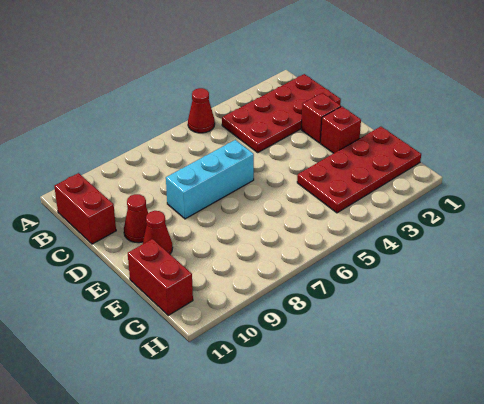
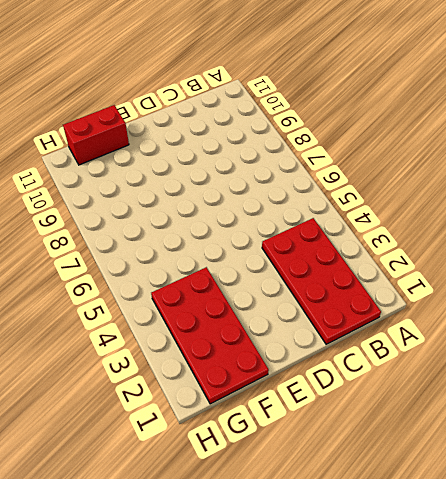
none -> red cone A5 level 1
none -> red brick B11:C11 level 1

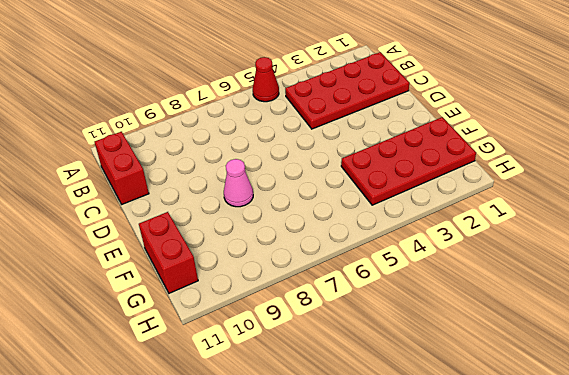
pink cone E8 level 1 -> none
none -> red brick D2 level 1
none -> cyan brick D6:D8 level 1

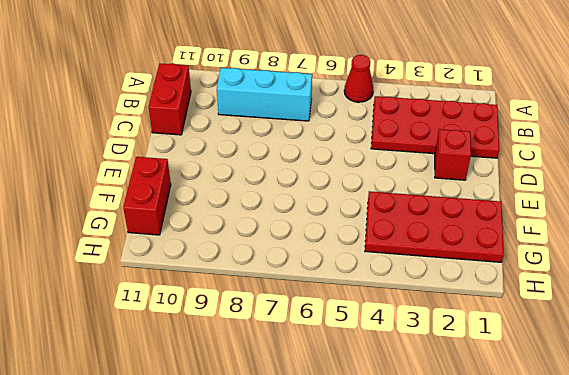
cyan brick B7:B9 level 1 -> cyan brick D6:D8 level 1
none -> red cone D10 level 1
none -> red brick E2 level 1

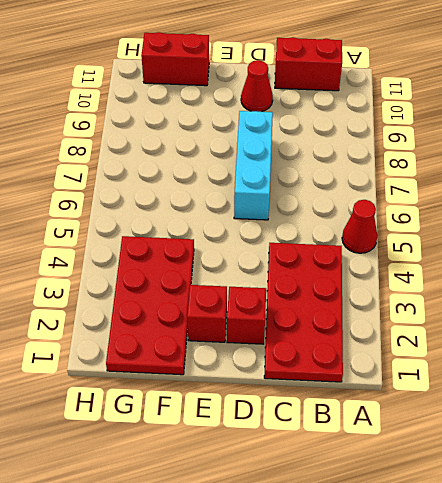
none -> red cone E10 level 1

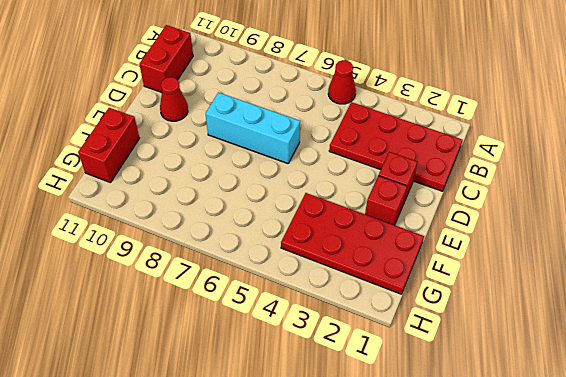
none -> red cone E10 level 1

